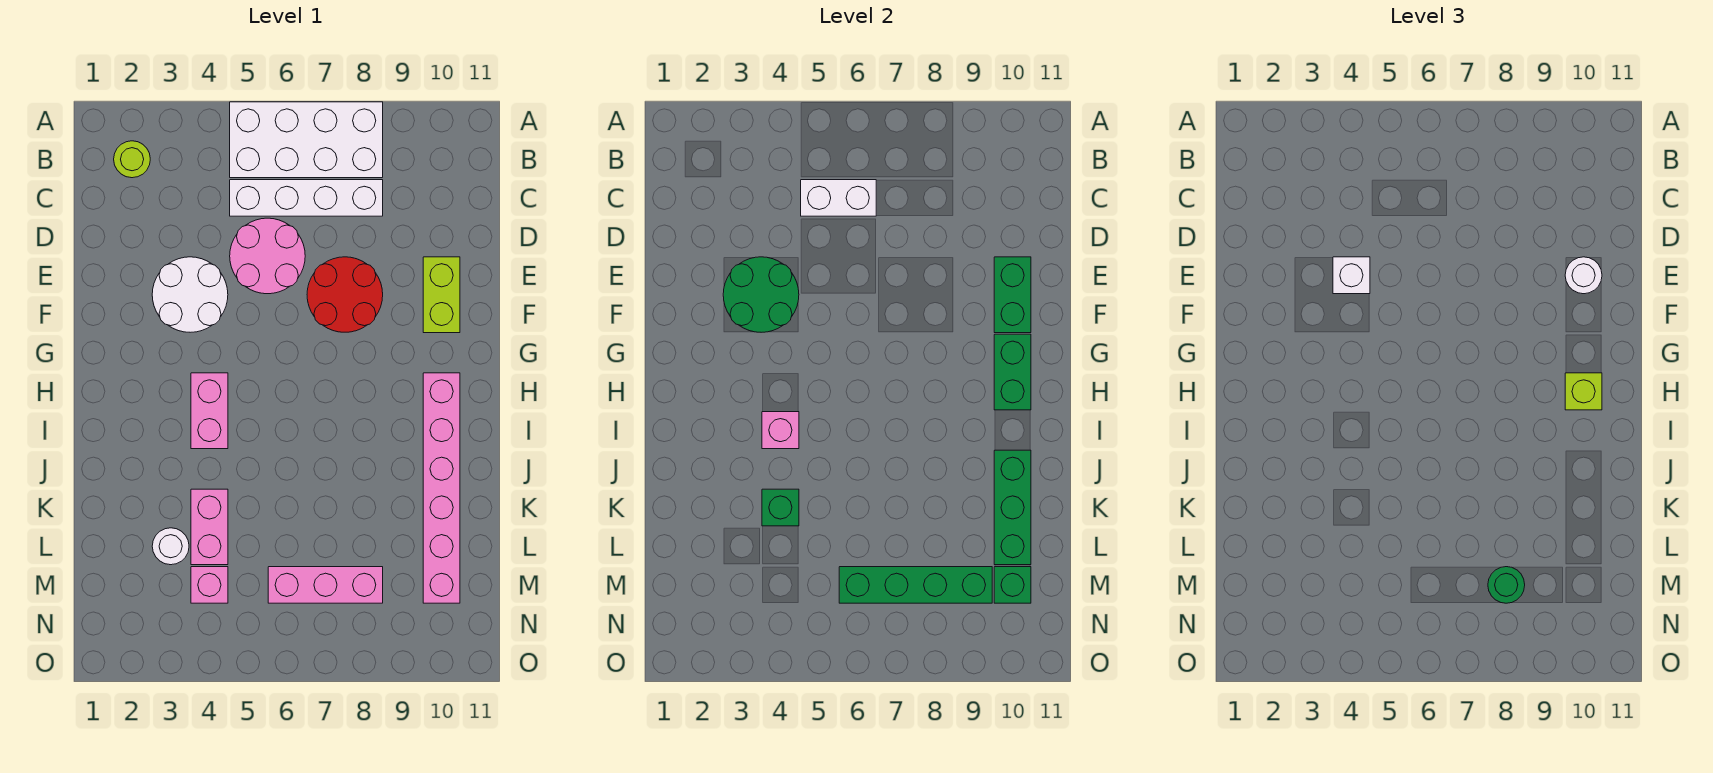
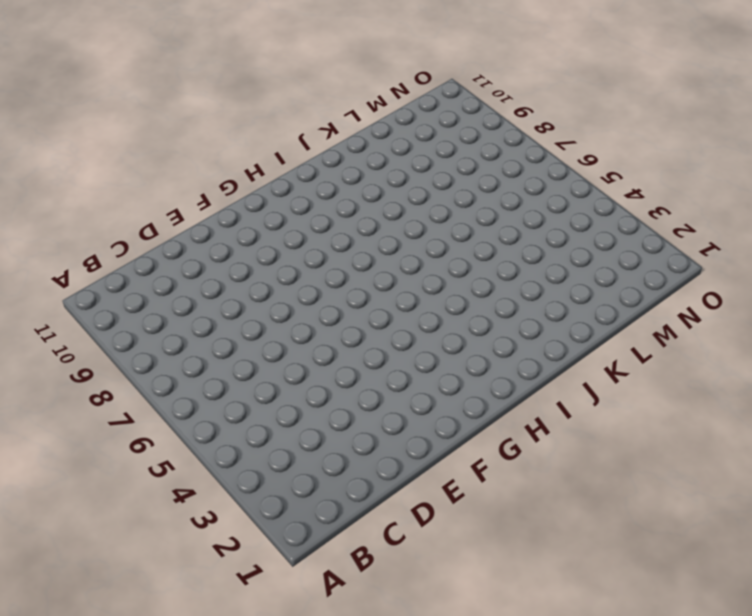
none -> white brick A5:B8 level 1
none -> lime round brick B2 level 1
none -> white brick C5:C8 level 1

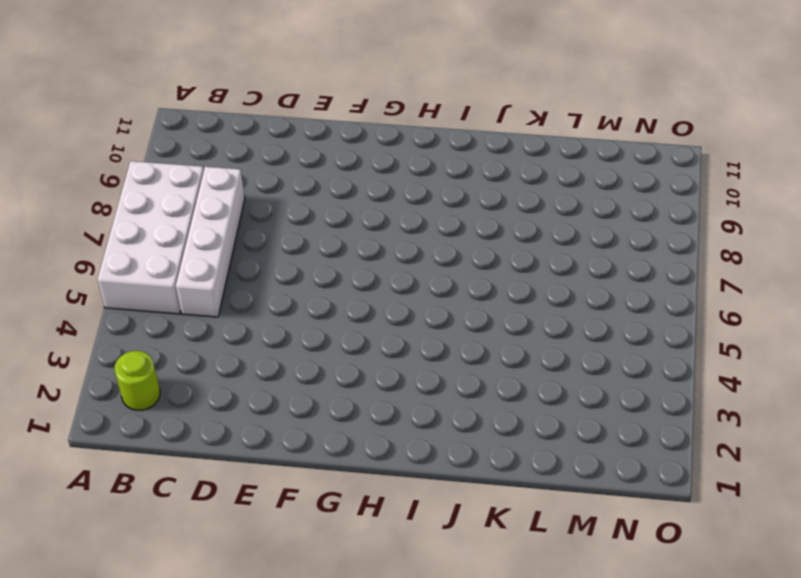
none -> pink round brick D5:E6 level 1
none -> white round brick E3:F4 level 1
none -> red round brick E7:F8 level 1

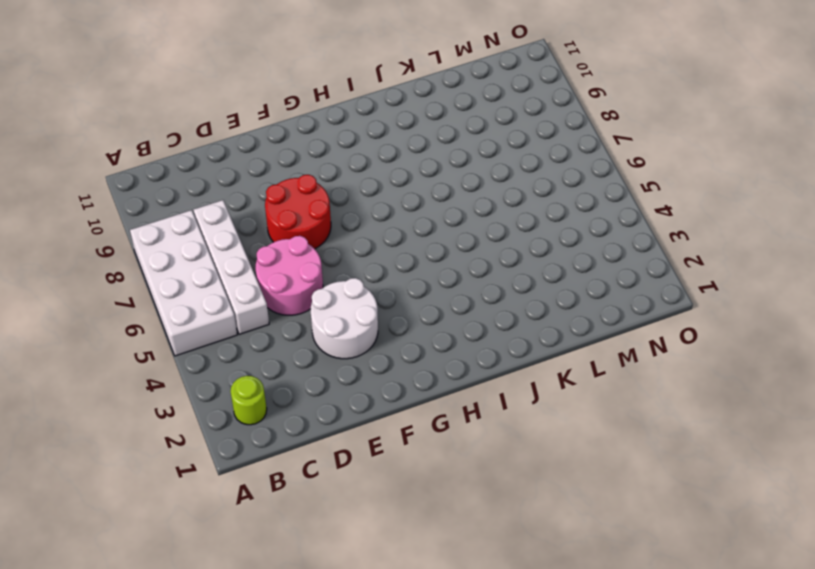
none -> lime brick E10:F10 level 1
none -> pink brick H4:I4 level 1
none -> pink brick H10:M10 level 1

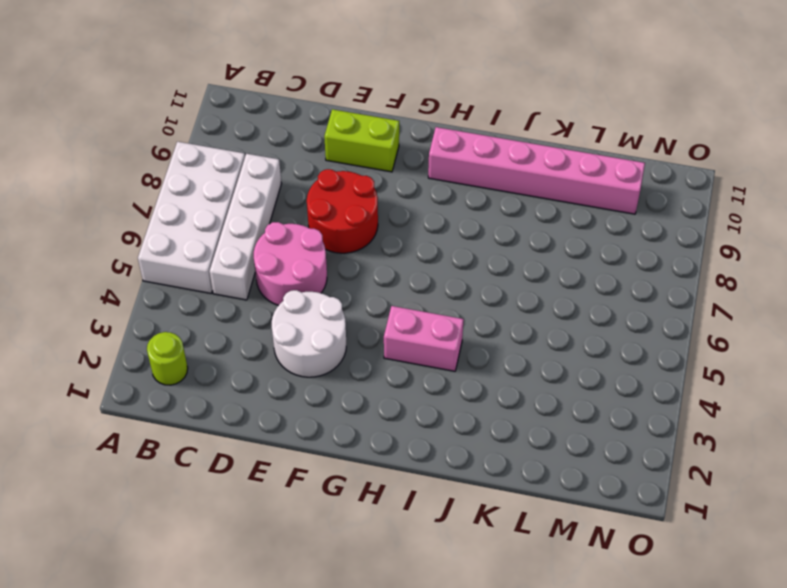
none -> pink brick K4:L4 level 1
none -> white round brick L3 level 1
none -> pink brick M4 level 1

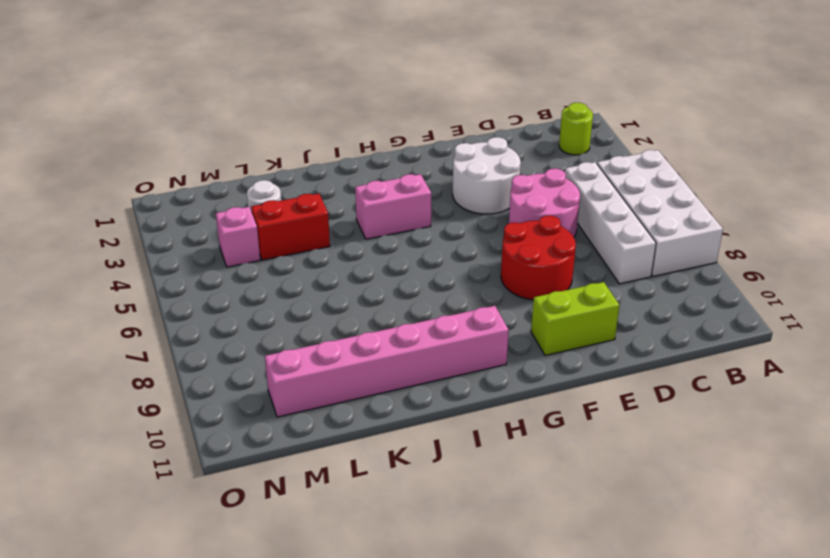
red brick K4:L4 level 1 -> pink brick K4:L4 level 1
none -> pink brick M6:M8 level 1
none -> white brick C5:C6 level 2
none -> green round brick E3:F4 level 2

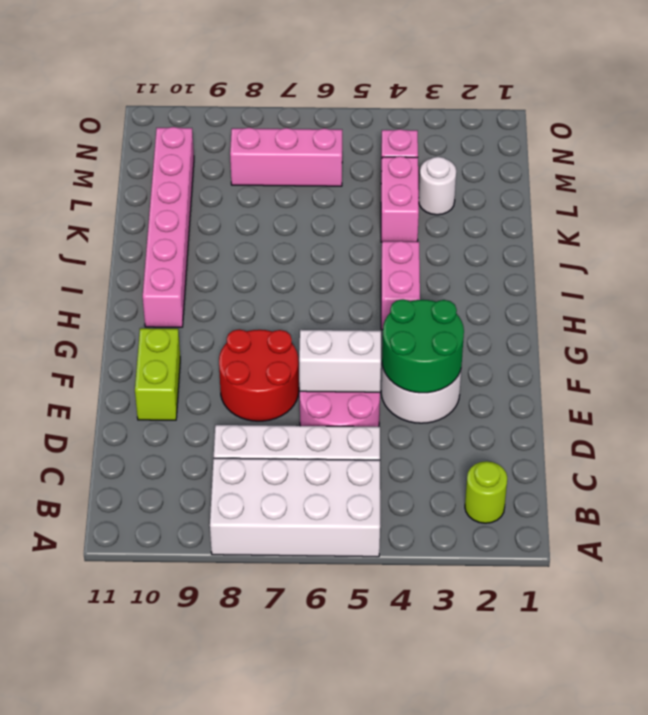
white brick E5:E6 level 2 -> white brick C5:C6 level 2
none -> green brick E10:F10 level 2
none -> green brick G10:H10 level 2
none -> pink brick I4 level 2

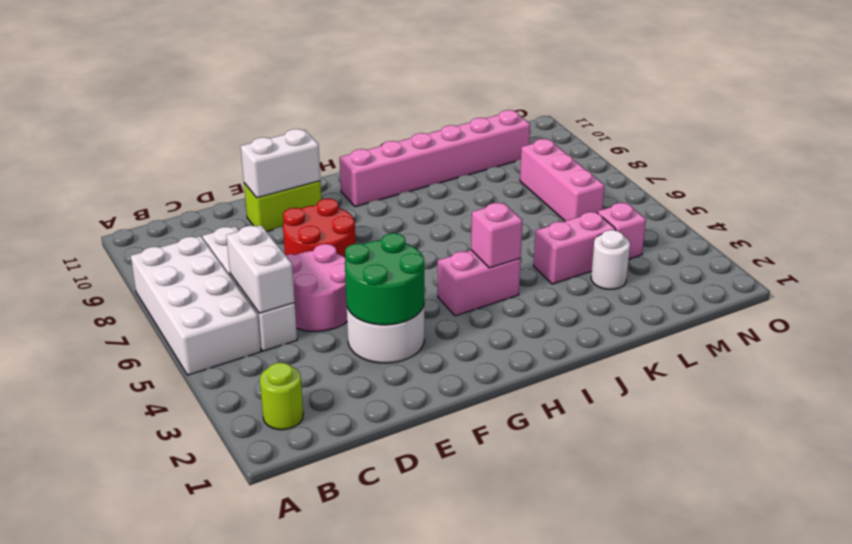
white brick E10:F10 level 2 -> green brick E10:F10 level 2
none -> green brick G10:H10 level 2
none -> green brick J10:L10 level 2
none -> green brick K4 level 2

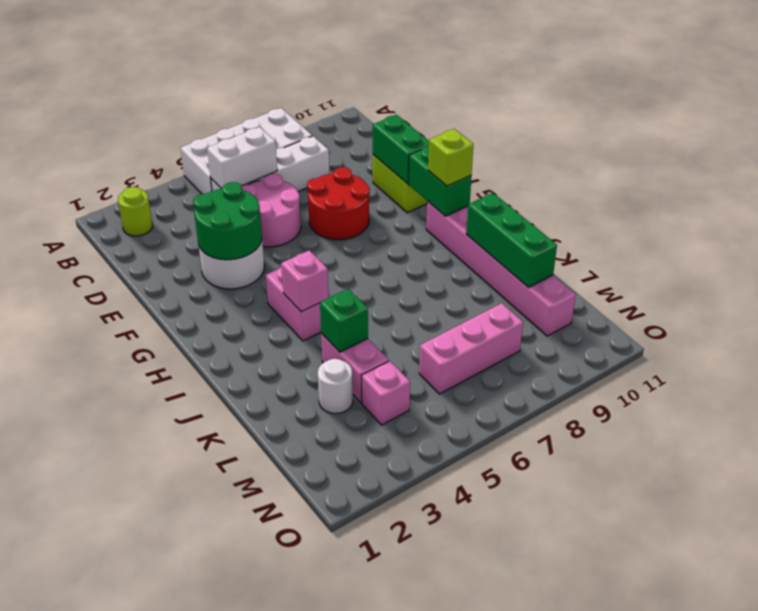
none -> green brick M6:M9 level 2
none -> green brick M10 level 2
none -> white brick E4 level 3

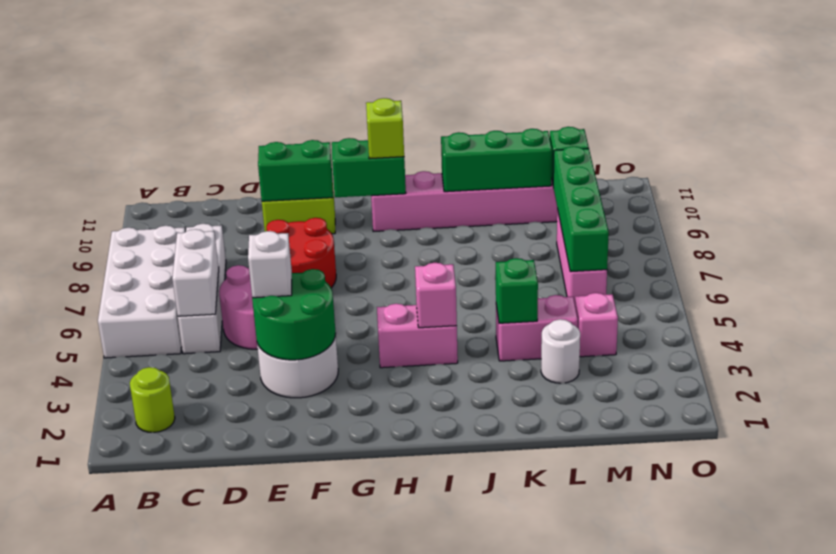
none -> white round brick E10 level 3
none -> green round brick M8 level 3

